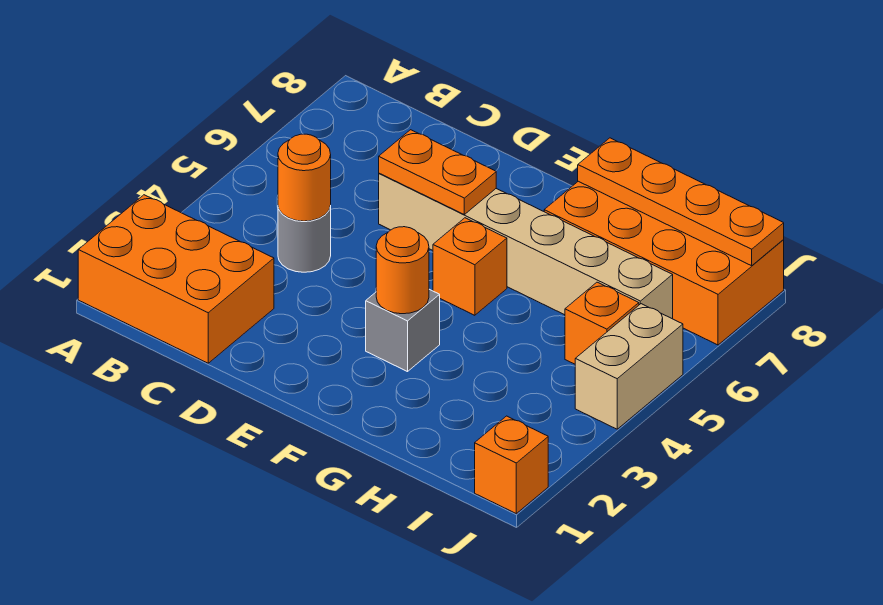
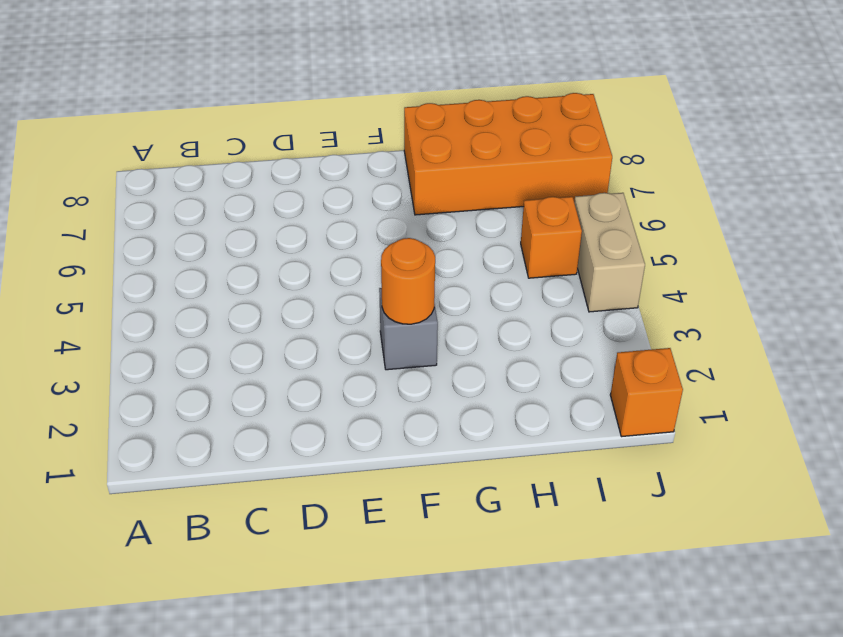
none -> orange brick A1:C2 level 1
none -> grey round brick C4 level 1
none -> tan brick D6:I6 level 1

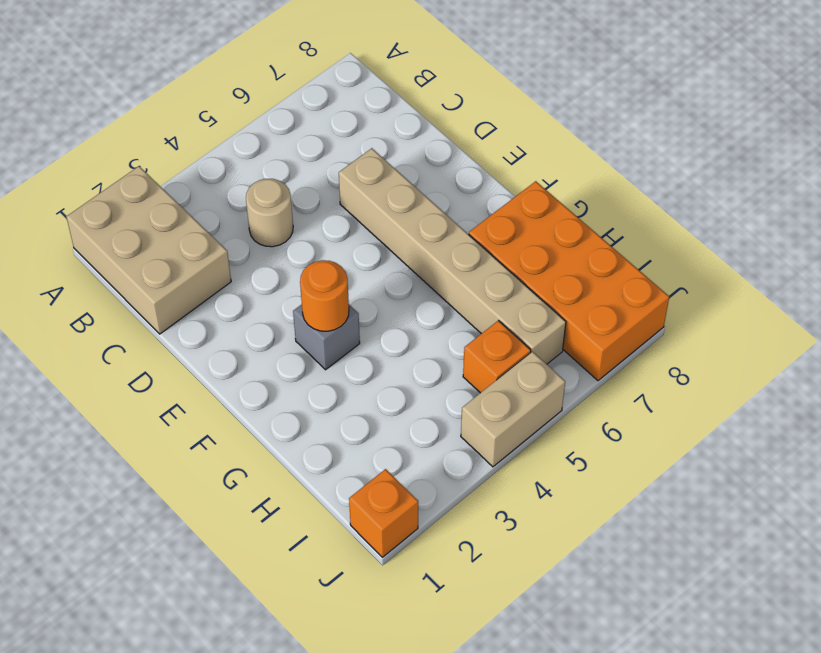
tan brick A1:C2 level 1 -> orange brick A1:C2 level 1
tan round brick C4 level 1 -> grey round brick C4 level 1
none -> orange brick F5 level 1
none -> orange round brick C4 level 2
none -> orange plate D6:E6 level 2

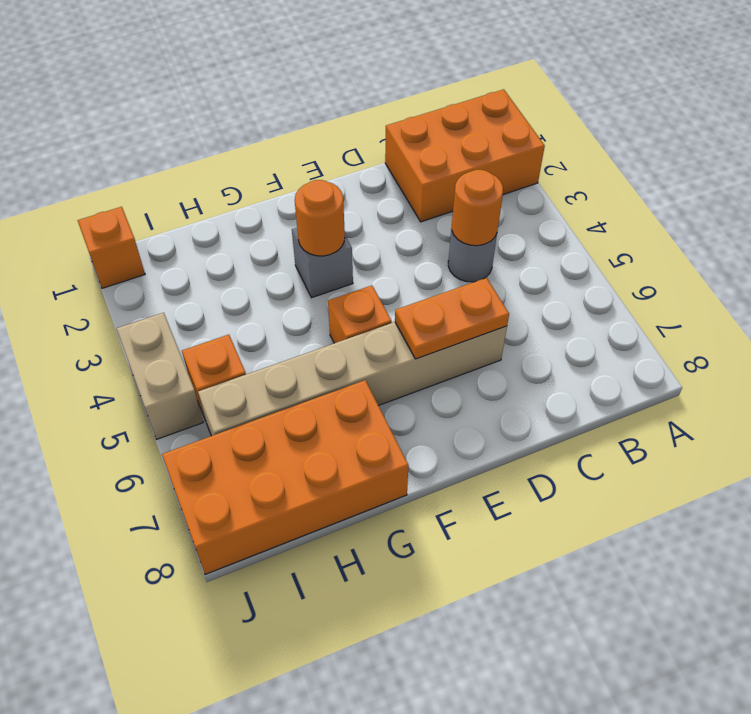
none -> orange plate G8:J8 level 2

